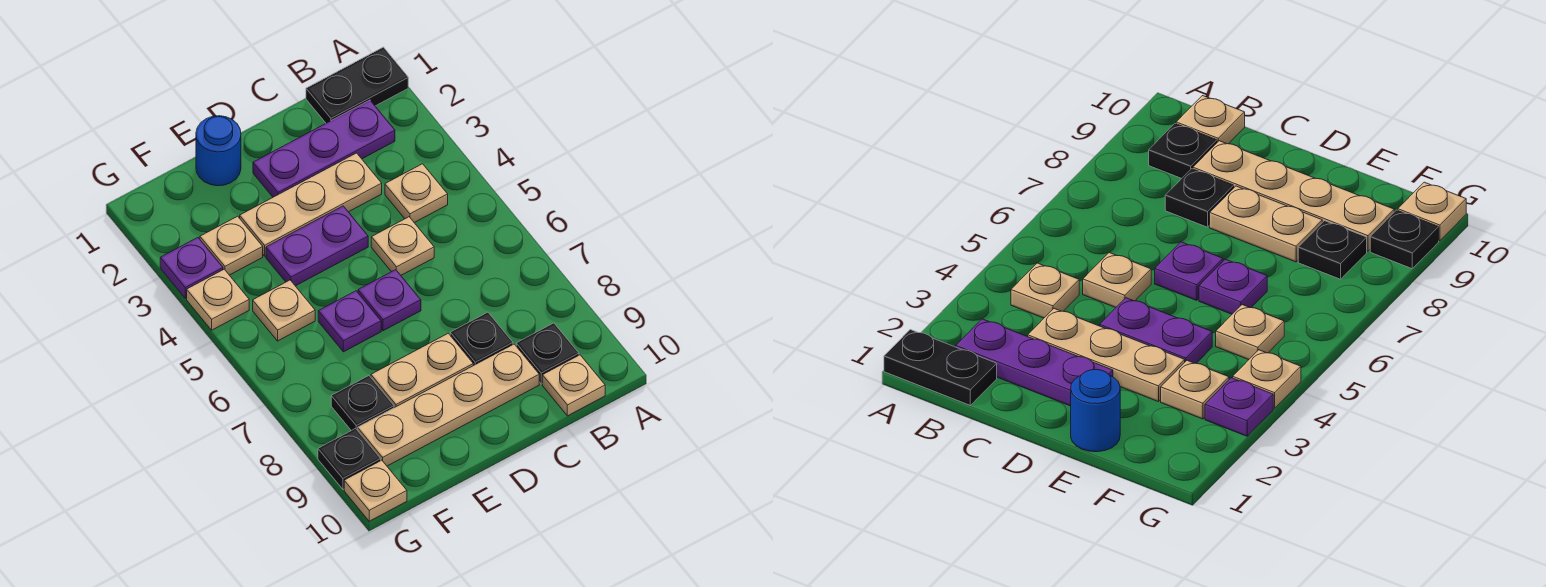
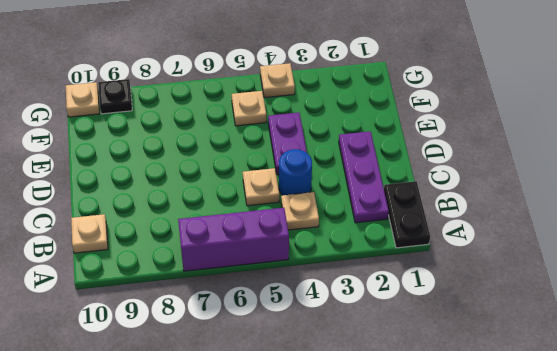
purple brick A5:A7 level 1 -> none
blue round brick C4 level 1 -> blue round brick E1 level 1
none -> black plate B9 level 1
none -> tan plate C3:E3 level 1
none -> black plate C8 level 1

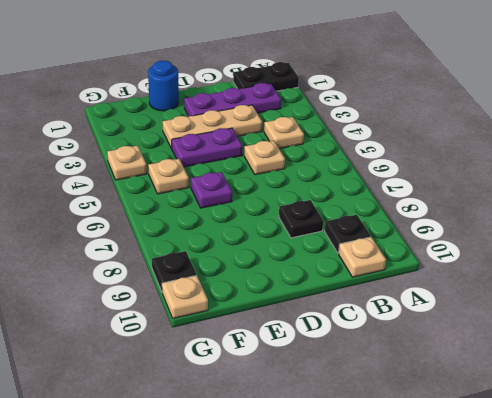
none -> tan plate C9:F9 level 1
none -> purple plate D6 level 1
none -> tan plate D8:E8 level 1

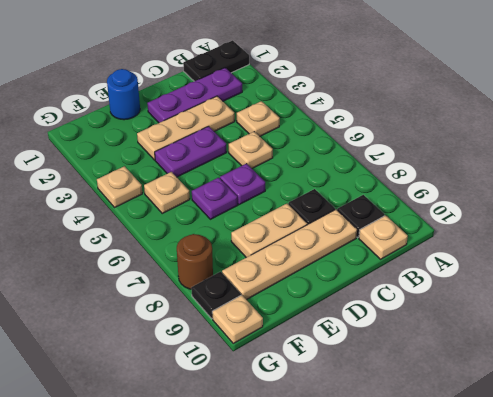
brown round brick G8 level 1 -> none
none -> tan plate F3 level 1
none -> black plate F8 level 1
none -> purple plate G3 level 1

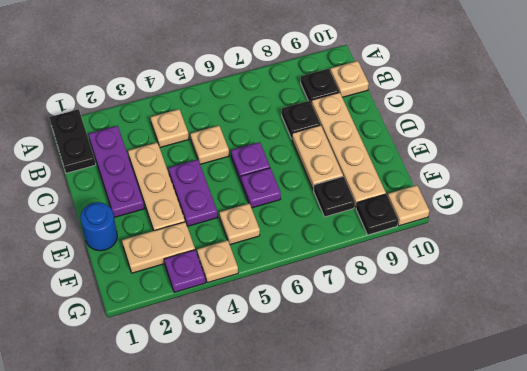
tan plate F2:F3 level 1 -> tan plate F3 level 1

